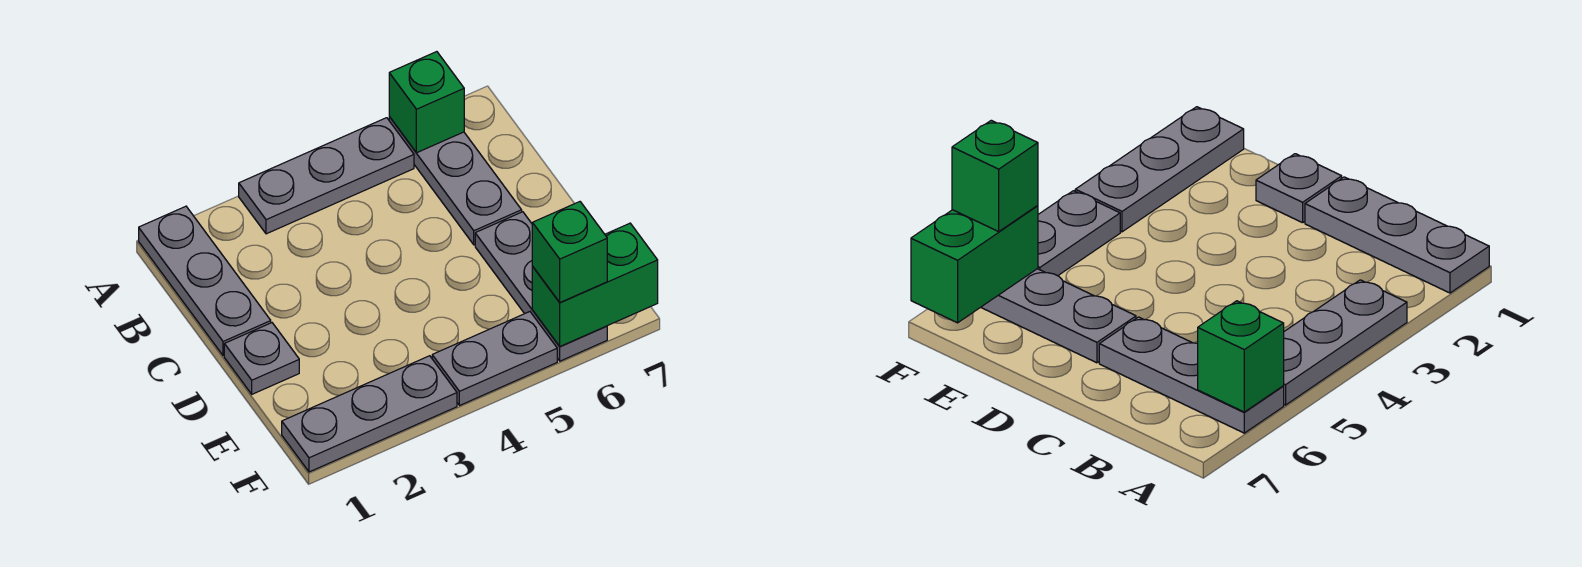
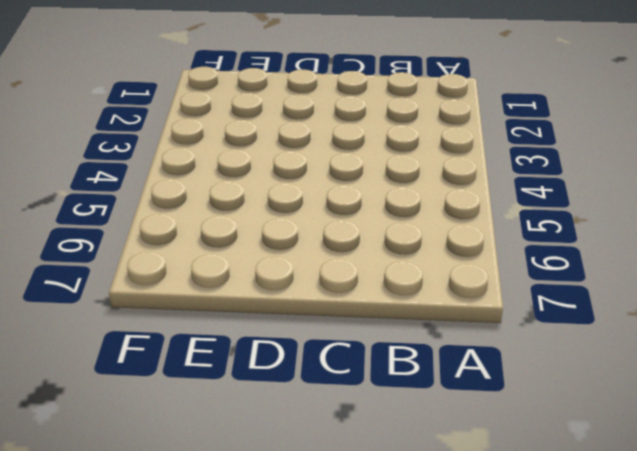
none -> grey plate A1:C1 level 1
none -> grey plate A3:A5 level 1

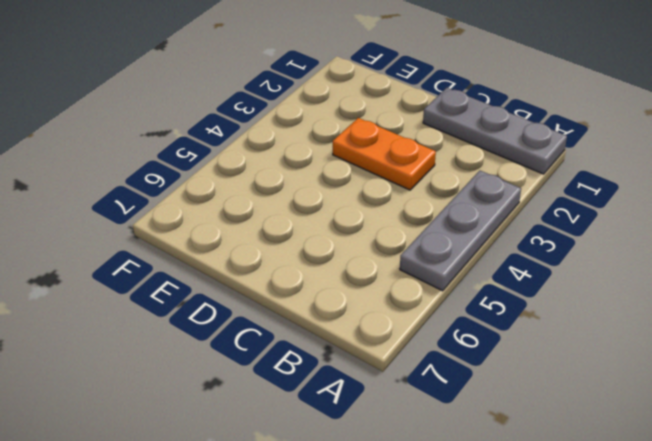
orange plate C3:D3 level 1 -> none
none -> grey plate A6:C6 level 1
none -> grey plate D1 level 1

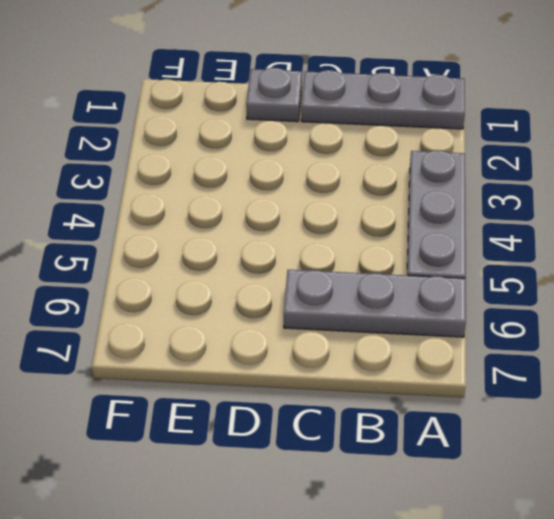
none -> grey plate D6:F6 level 1
none -> grey plate F1:F3 level 1

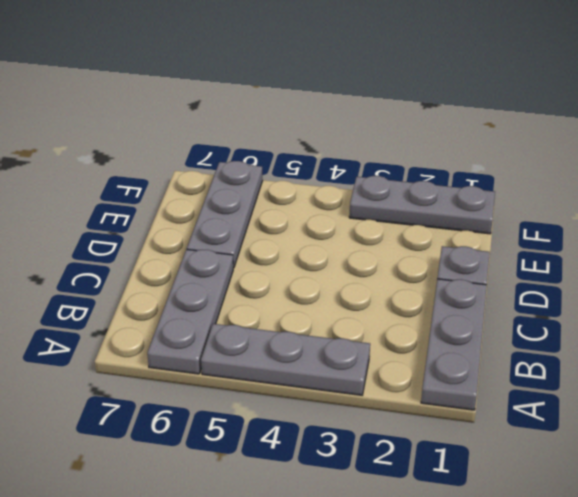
none -> grey plate F4:F5 level 1
none -> green brick A6 level 2

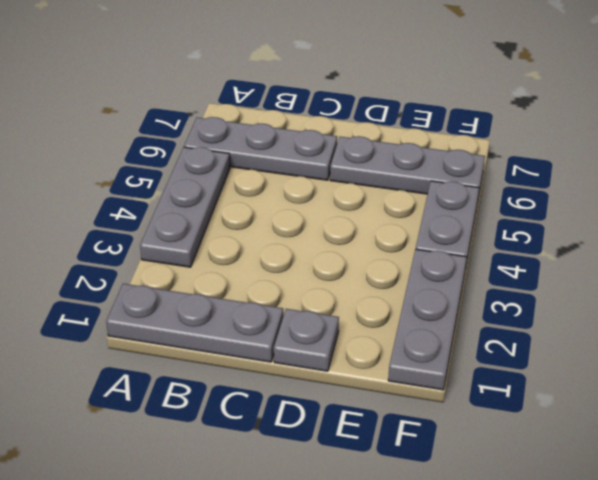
none -> green brick A6 level 2
none -> green brick F6:F7 level 2

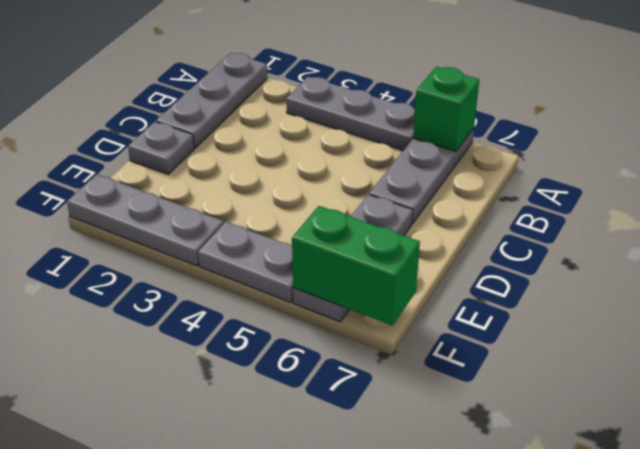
none -> green brick F6 level 3

